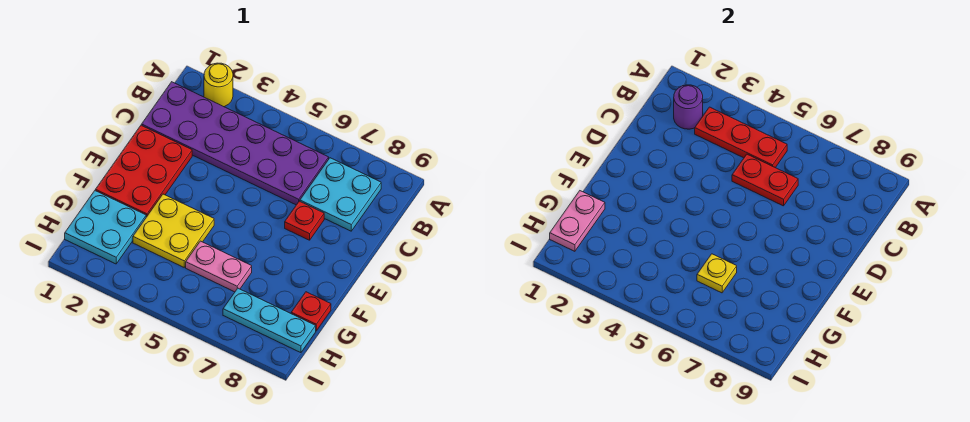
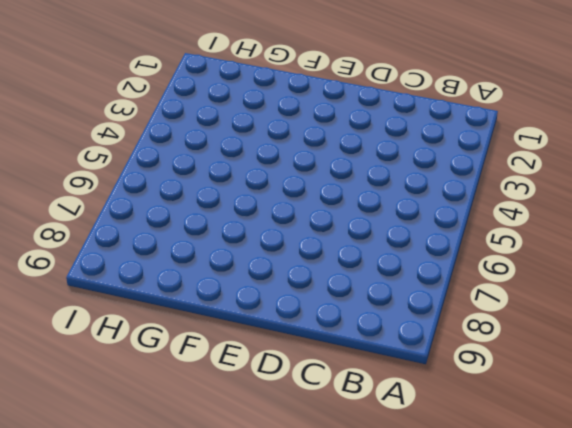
none -> yellow round brick A2 level 1
none -> purple plate B1:C6 level 1
none -> cyan plate B7:C8 level 1

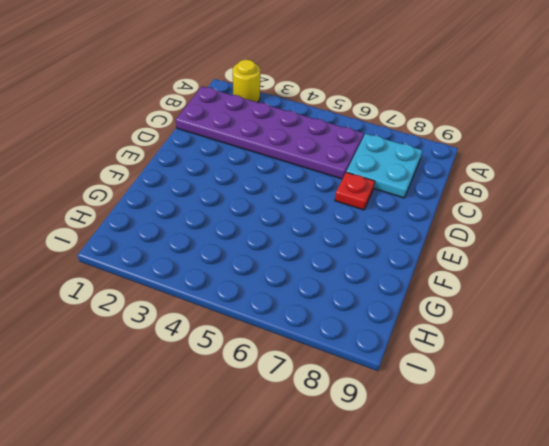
none -> red plate D1:F2 level 1
none -> yellow plate F3:G4 level 1
none -> cyan plate G1:H2 level 1

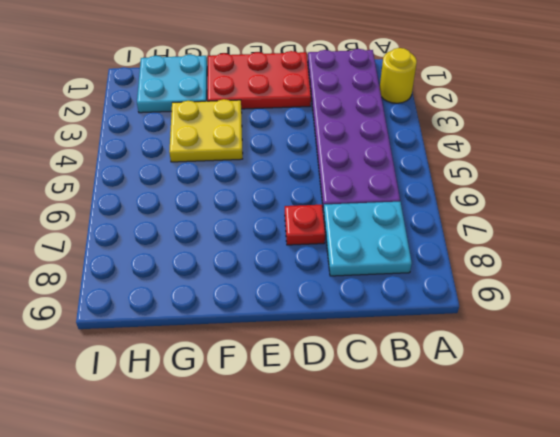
none -> pink plate G5:G6 level 1
none -> red plate G9 level 1
none -> cyan plate H7:H9 level 1

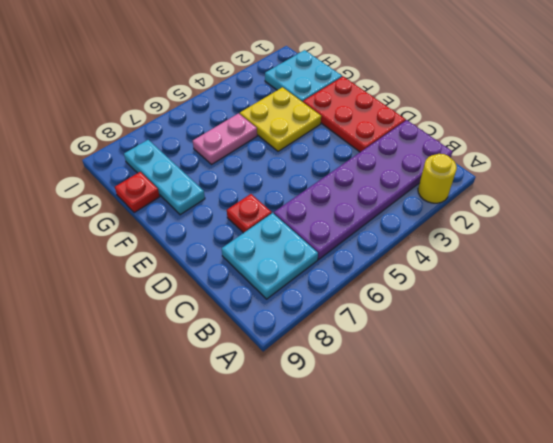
cyan plate F8:H8 level 1 -> cyan plate H7:H9 level 1
none -> purple round brick B2 level 2
none -> red plate B3:B5 level 2
none -> red plate C5:C6 level 2

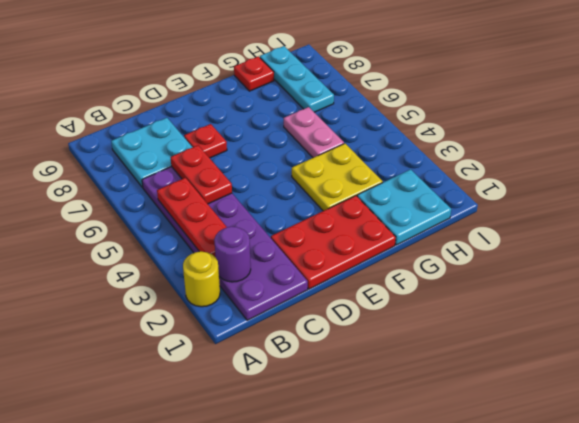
none -> pink plate G1:H1 level 2
none -> yellow plate G6 level 2

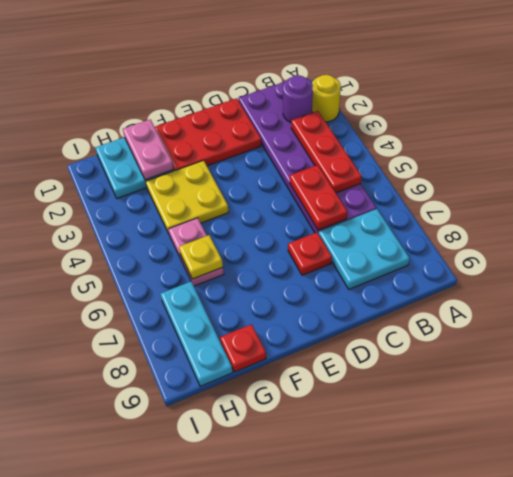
pink plate G1:G2 level 2 -> pink plate G1:H1 level 2

